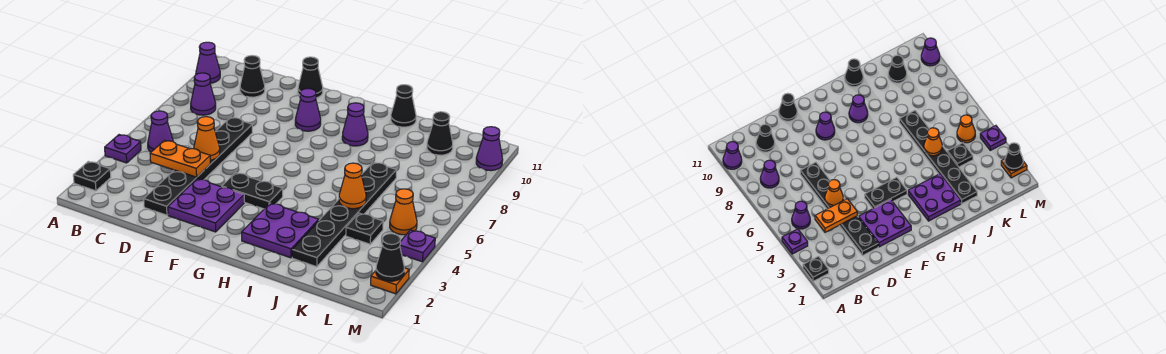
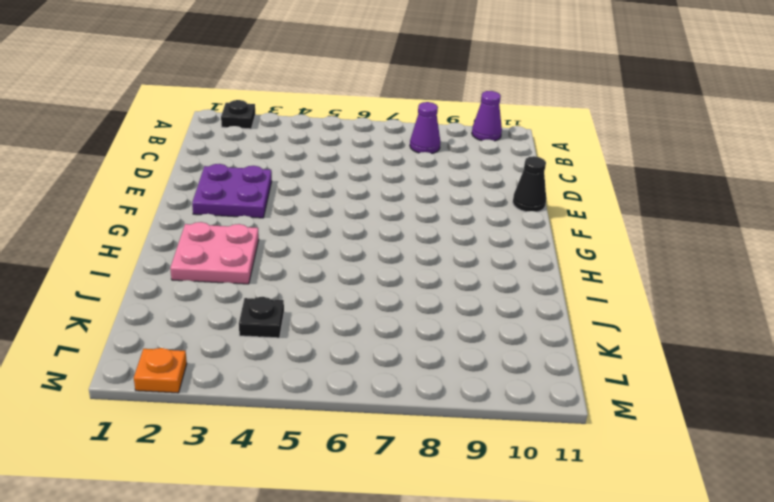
pink plate H2:I3 level 1 -> purple plate H2:I3 level 1
none -> purple plate A4 level 1
none -> purple cone B5 level 1
none -> black cone C10 level 1

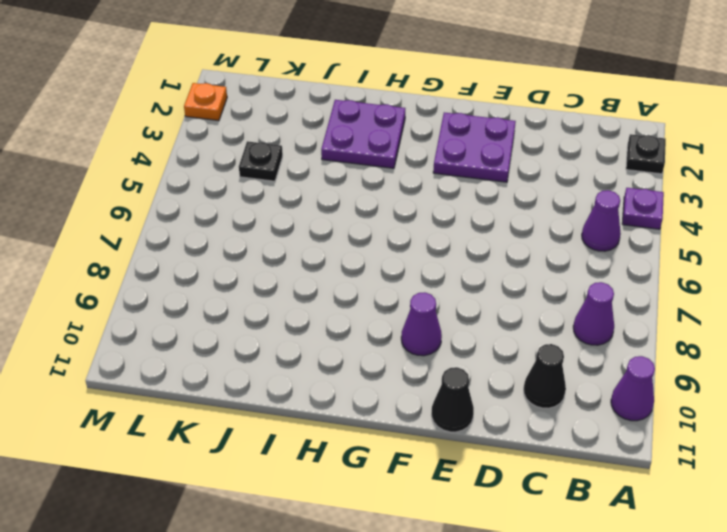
none -> black plate D2:D7 level 1
none -> black plate F4:G4 level 1
none -> purple cone H9 level 1

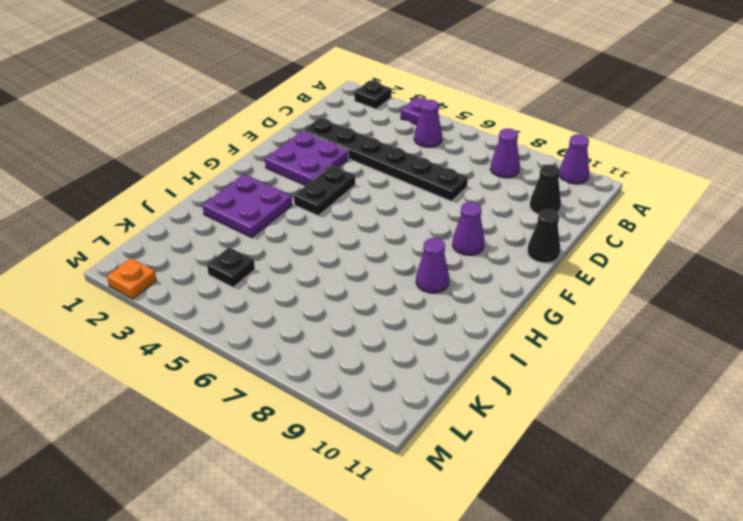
none -> black cone I11 level 1
none -> black plate J2:J7 level 1
none -> black cone K10 level 1

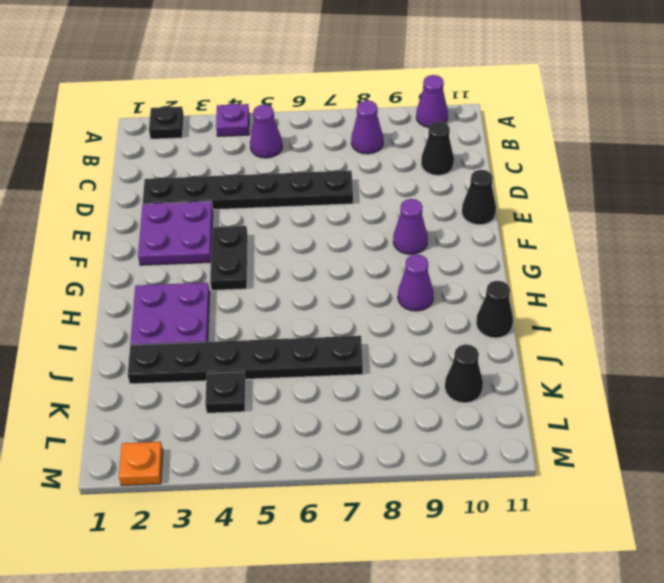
none -> orange cone L5 level 1
none -> purple plate M4 level 1
none -> purple cone M10 level 1

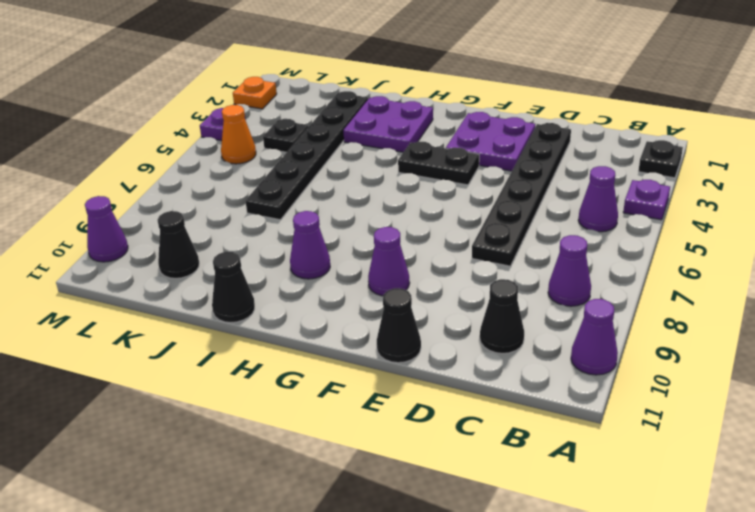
none -> orange plate C4:D4 level 2
none -> orange cone D5 level 2
none -> orange cone J5 level 2

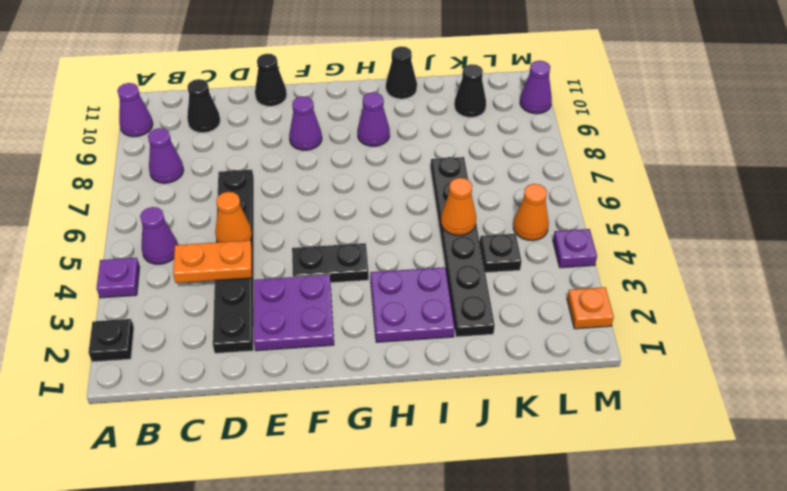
none -> black cone M2 level 2

